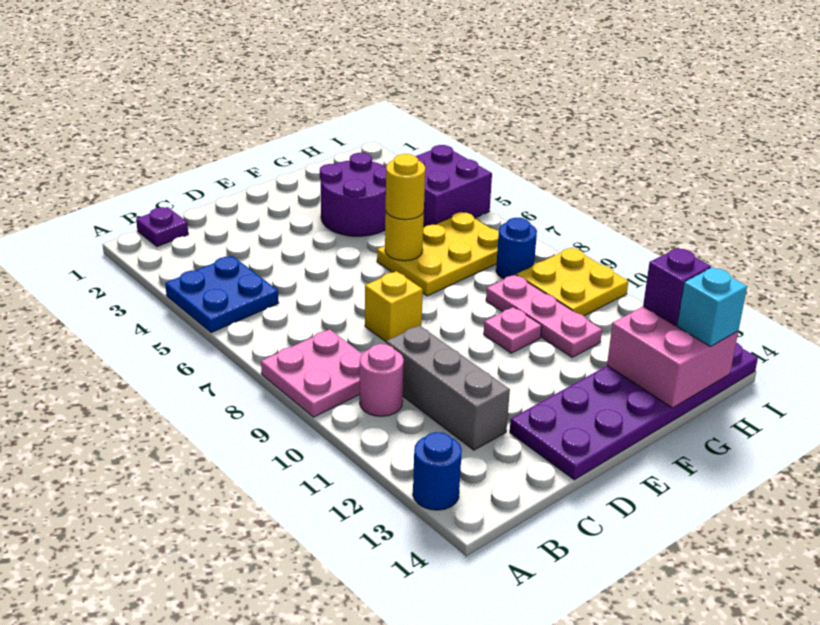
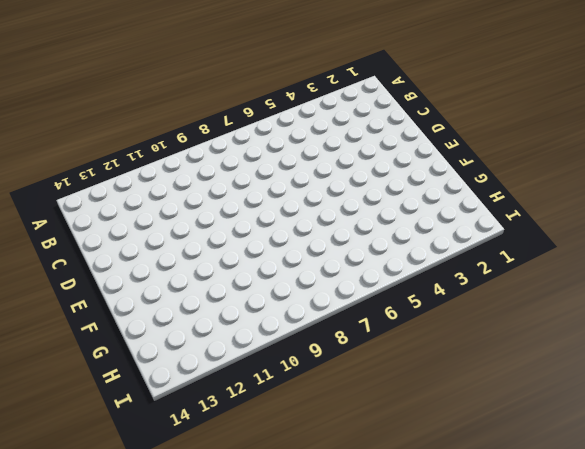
none -> blue plate A4:B5 level 1
none -> pink plate A8:B9 level 1
none -> blue round brick A13 level 1

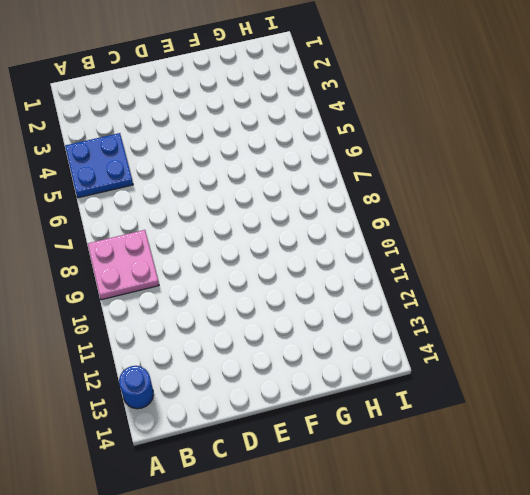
none -> purple plate B1 level 1
none -> pink round brick B10 level 1
none -> grey brick C10:C12 level 1

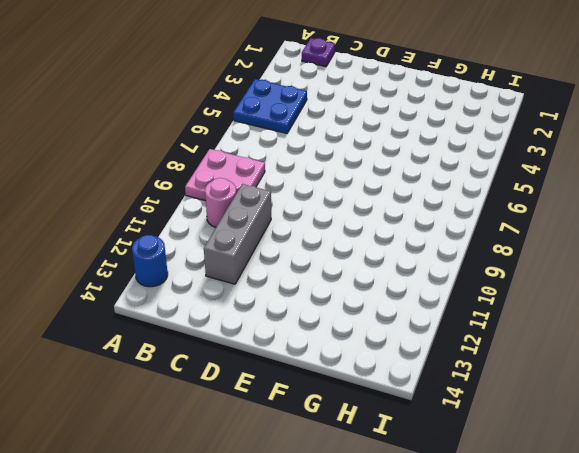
none -> yellow brick D8 level 1
none -> purple plate D13:I14 level 1
none -> purple round brick F3:G4 level 1

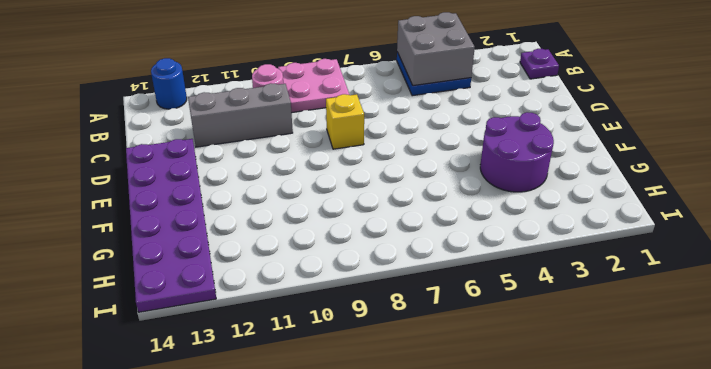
grey brick A4:B5 level 2 -> none
none -> yellow plate F6:H7 level 1
none -> pink plate F10 level 1
none -> pink plate G9:G11 level 1

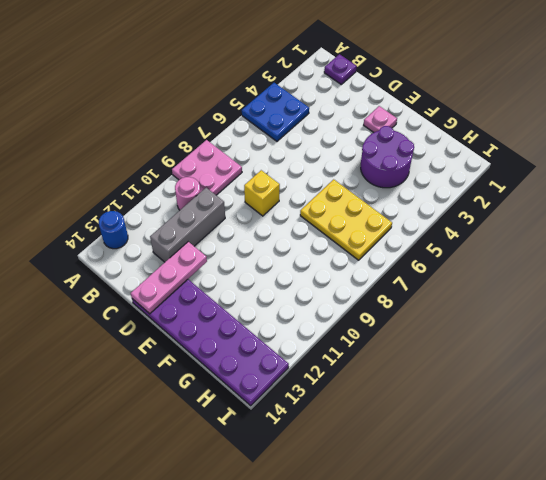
pink plate D12:D14 level 2 -> pink plate G9:G11 level 1
pink plate E2 level 1 -> pink plate F10 level 1
none -> purple brick H4:I5 level 1
none -> blue round brick H8 level 1
none -> yellow plate H9:I10 level 1

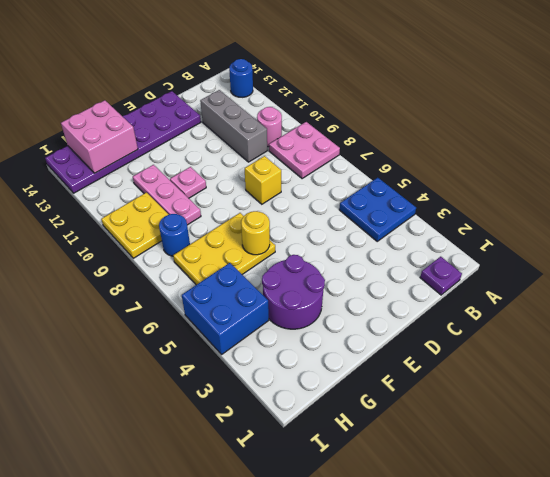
blue brick H4:I5 level 1 -> purple brick H4:I5 level 1
none -> yellow round brick F6 level 3
none -> purple brick H13 level 3
none -> cyan brick H14 level 3

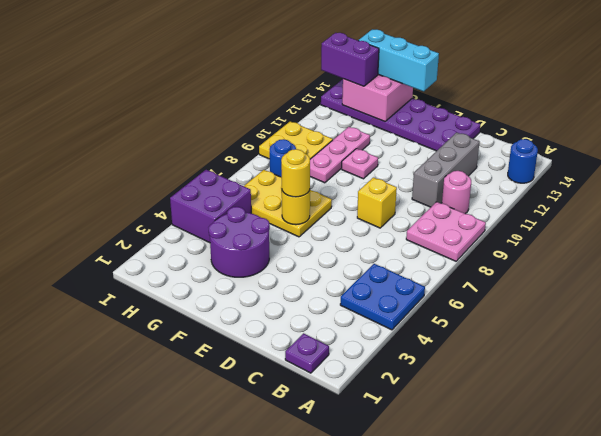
cyan brick F14:H14 level 3 -> cyan brick H14 level 3
purple brick H13:I13 level 3 -> purple brick H13 level 3

